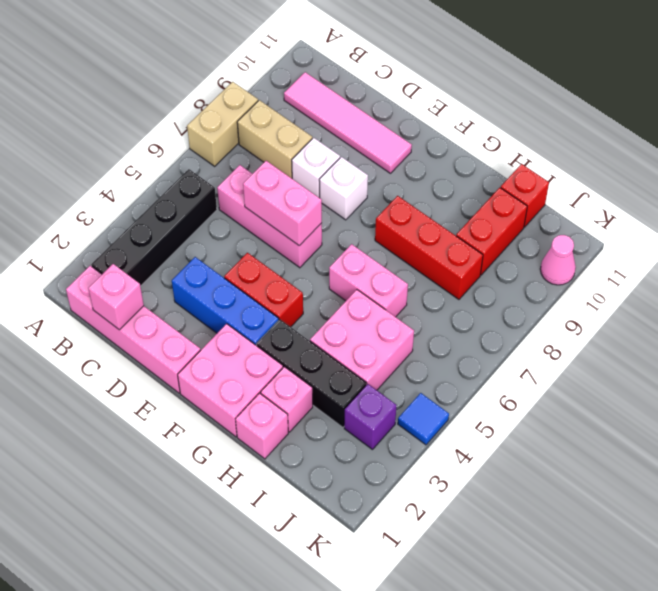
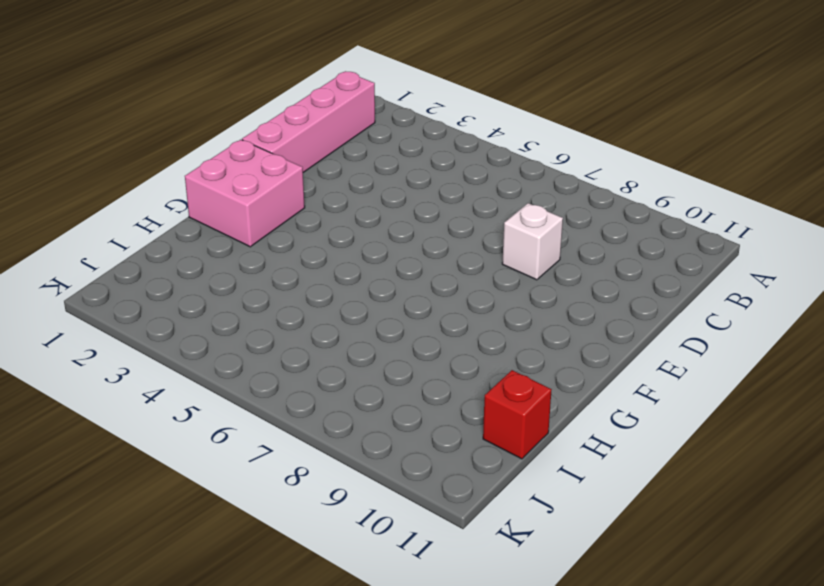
none -> tan brick A7:A8 level 1
none -> black brick B2:B5 level 1
none -> tan brick B8:C8 level 1

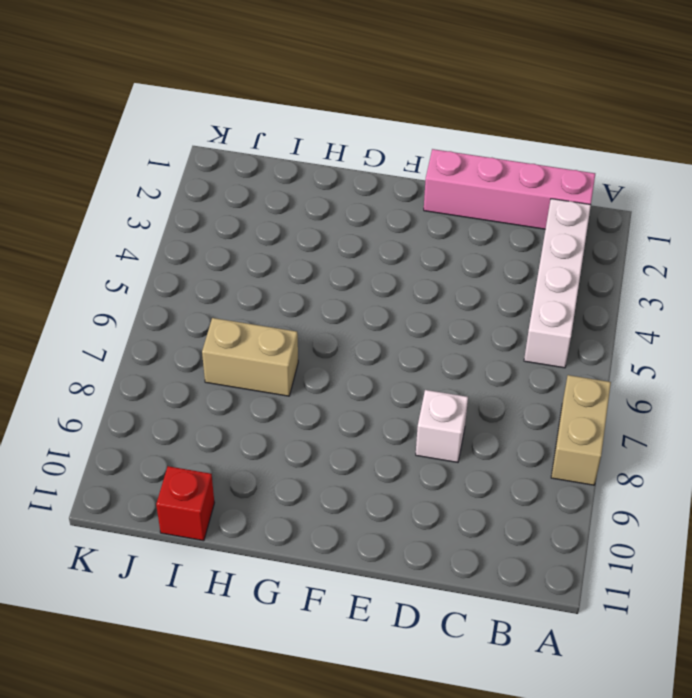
white brick B2:B5 level 1 -> black brick B2:B5 level 1
tan brick H7:I7 level 1 -> tan brick B8:C8 level 1
none -> pink tile B10:E10 level 1
none -> pink brick C6:E6 level 1
none -> blue brick D3:F3 level 1

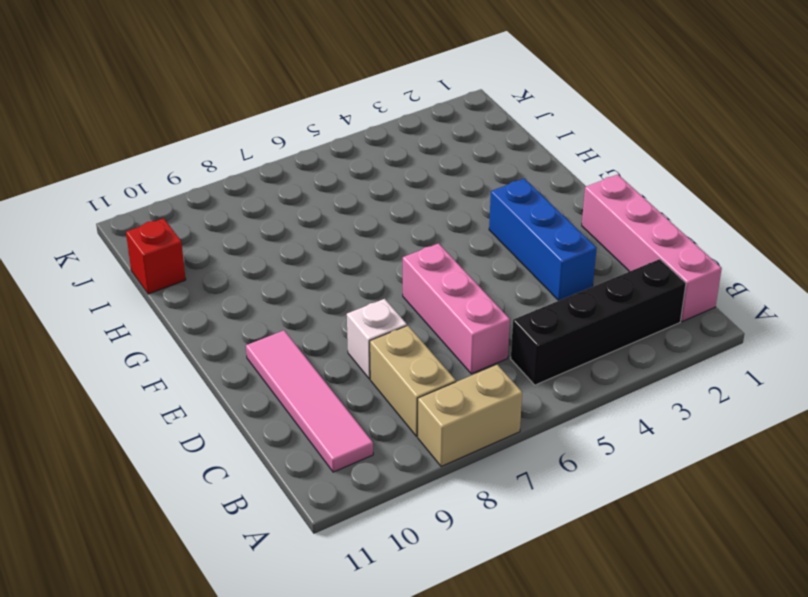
none -> red brick E4:F4 level 1
none -> white brick E8 level 1
none -> pink brick F1:G2 level 1

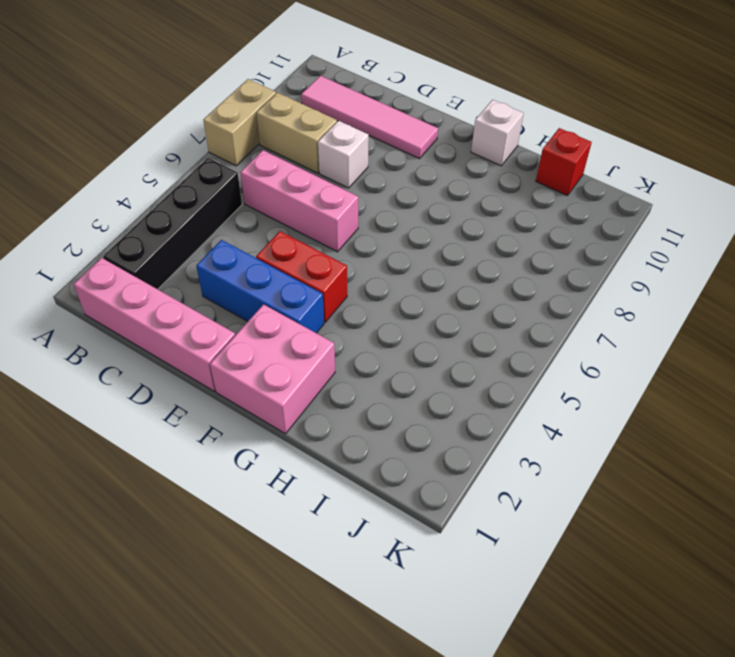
white brick G11 level 1 -> white brick E8 level 1
none -> black brick G3:I3 level 1
none -> pink brick G6:H6 level 1
none -> red brick G8:I8 level 1

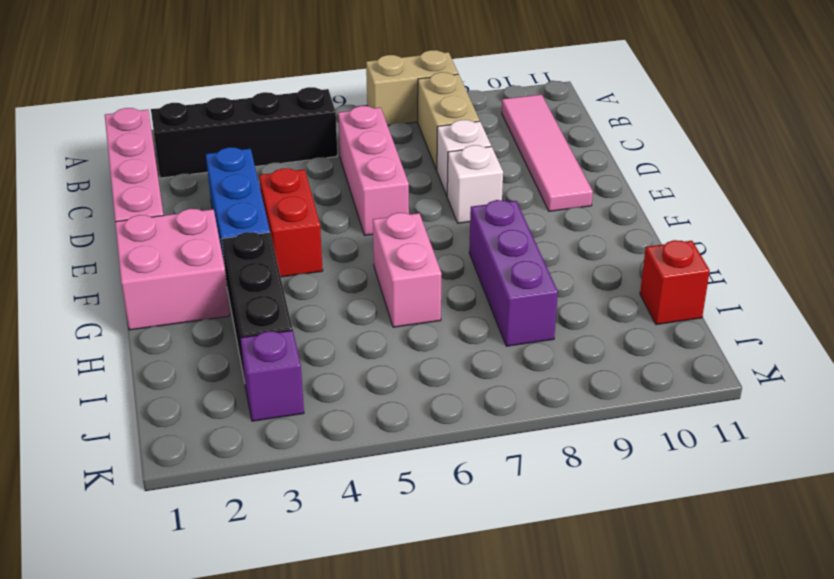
purple brick G8:I8 level 1 -> red brick G8:I8 level 1
none -> pink brick H1 level 1
none -> pink brick H2 level 1
none -> pink brick H4:I5 level 1

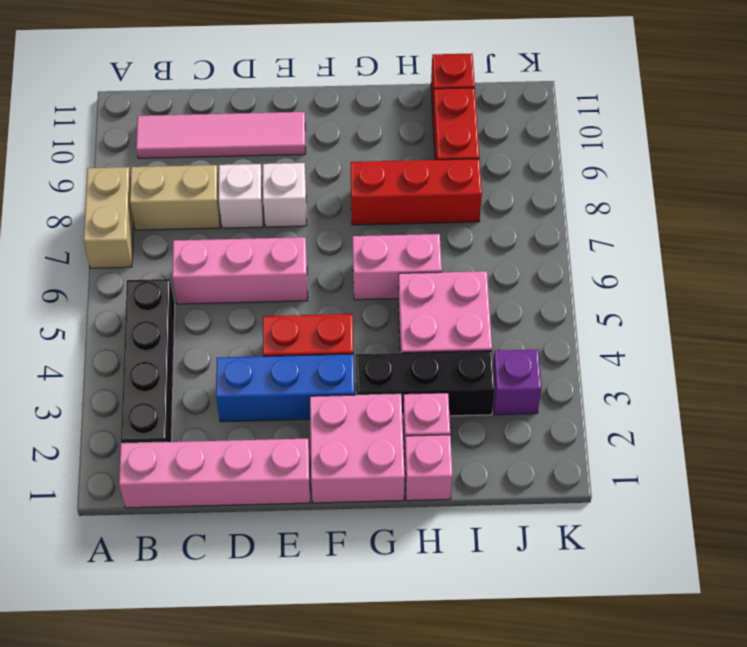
none -> blue tile K4 level 1
none -> pink cone K10 level 1
none -> pink brick C1 level 2

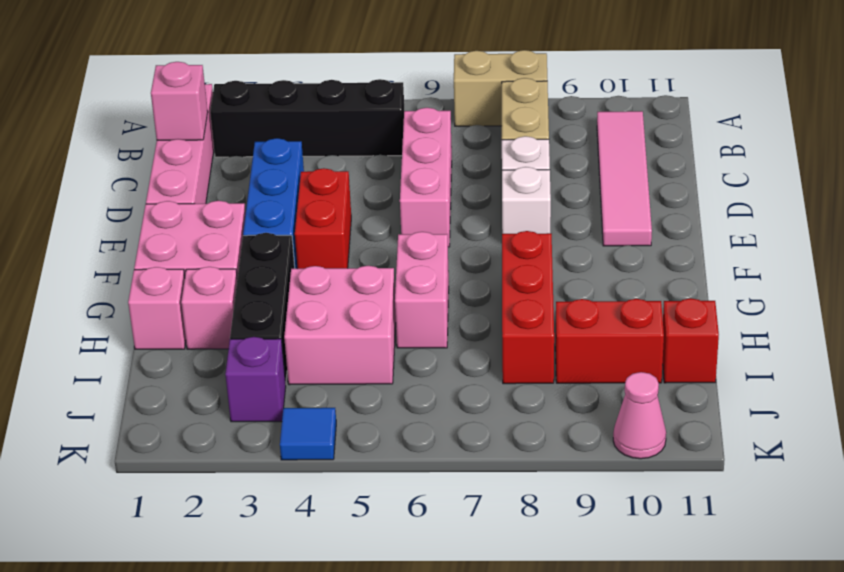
none -> pink brick D6:E6 level 2

